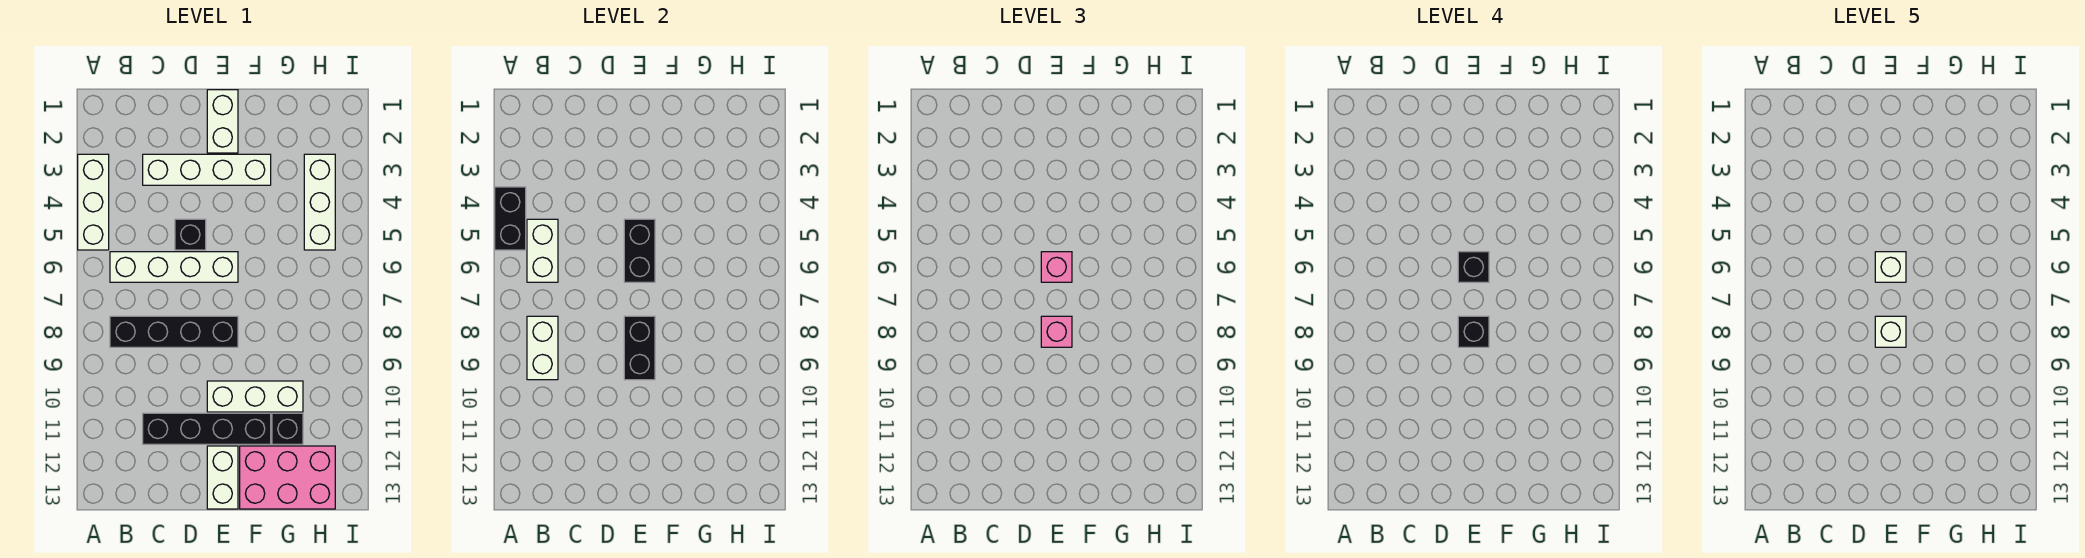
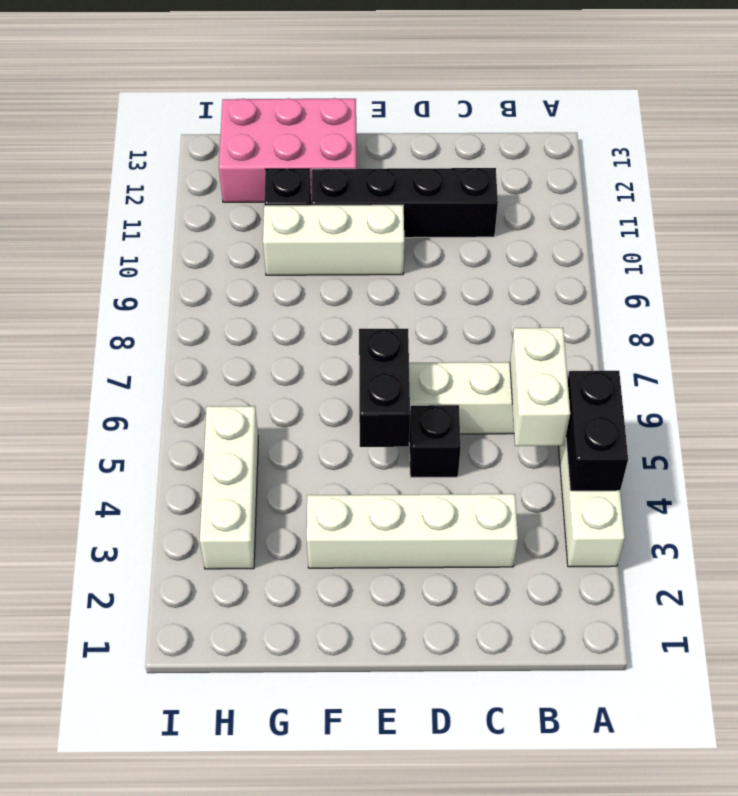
none -> black brick B8:E8 level 1
none -> white brick E1:E2 level 1
none -> white brick E12:E13 level 1

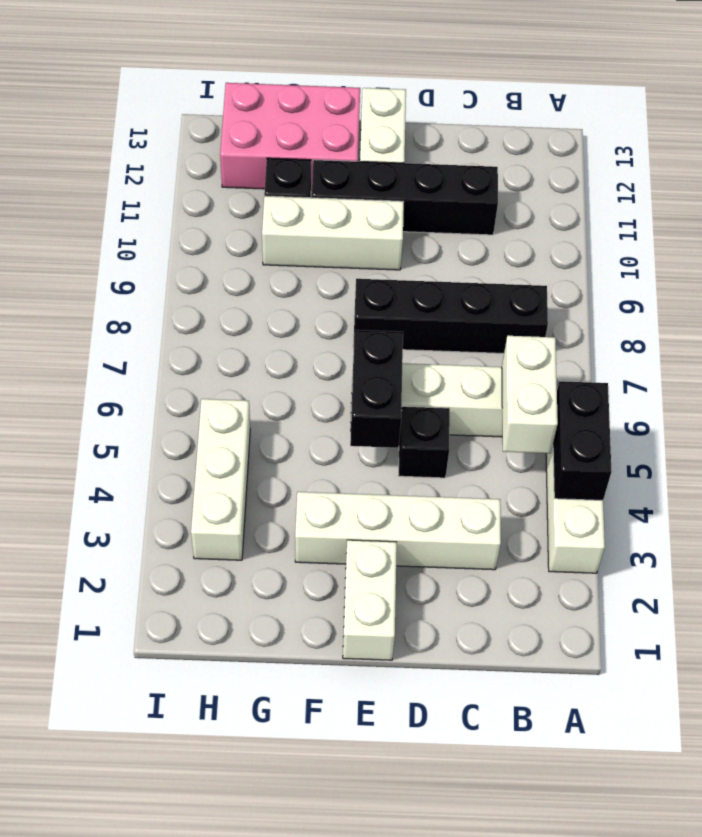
none -> white brick B8:B9 level 2
none -> black brick E8:E9 level 2
none -> pink brick E6 level 3

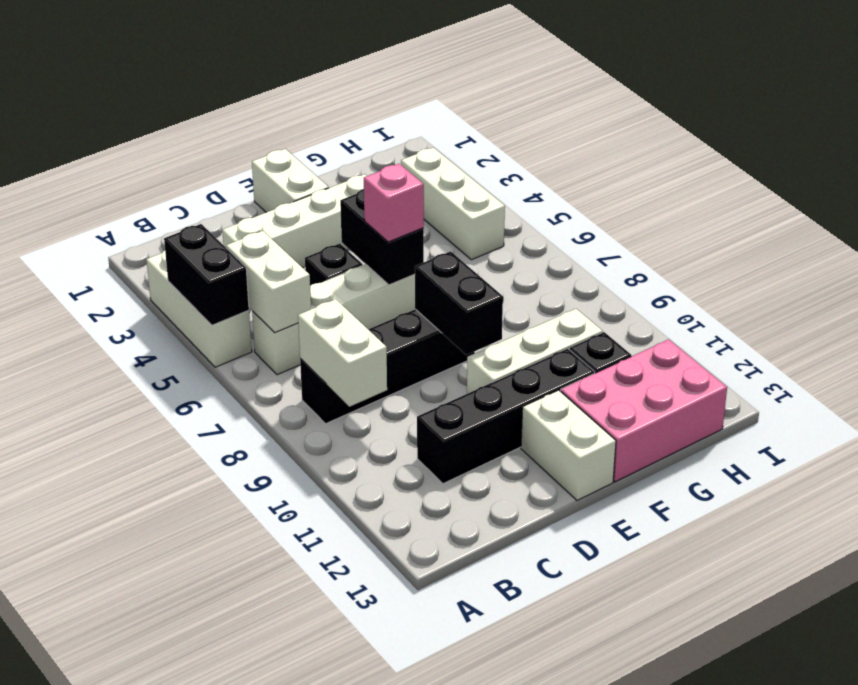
none -> pink brick E8 level 3
none -> black brick E6 level 4
none -> black brick E8 level 4

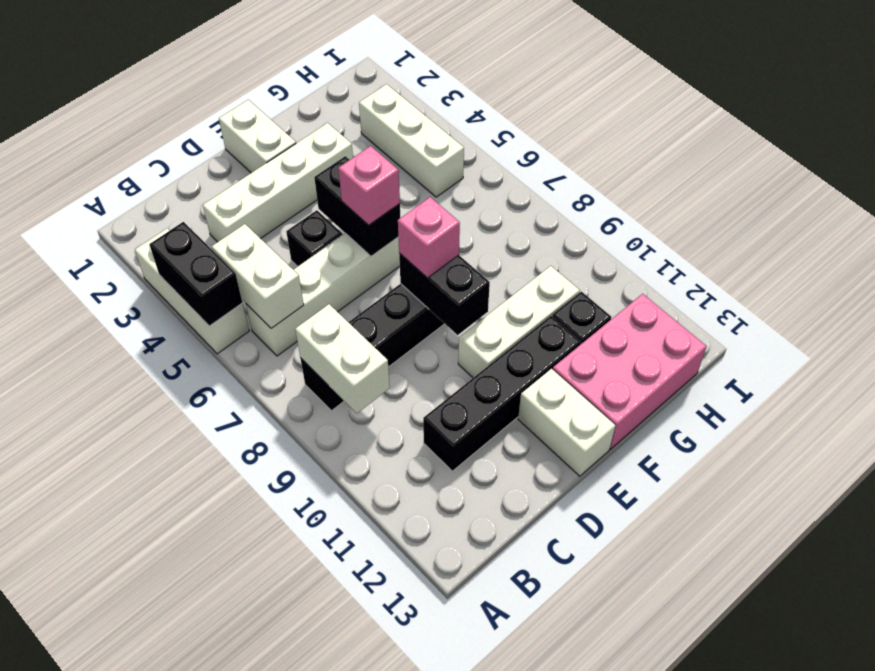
none -> black brick E6 level 4
none -> black brick E8 level 4
none -> white brick E6 level 5

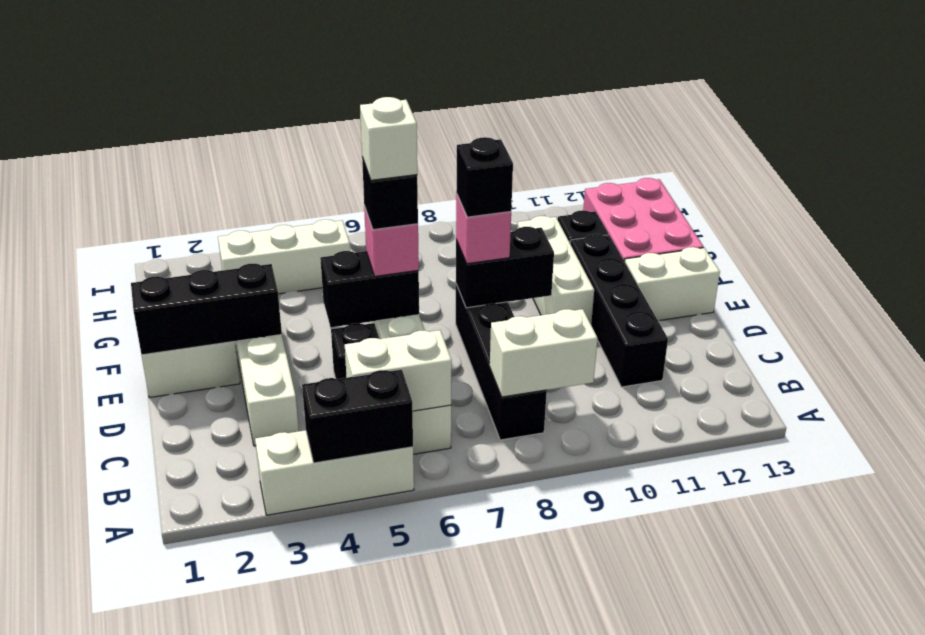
black brick E1:E3 level 2 -> none
none -> white brick E8 level 5

